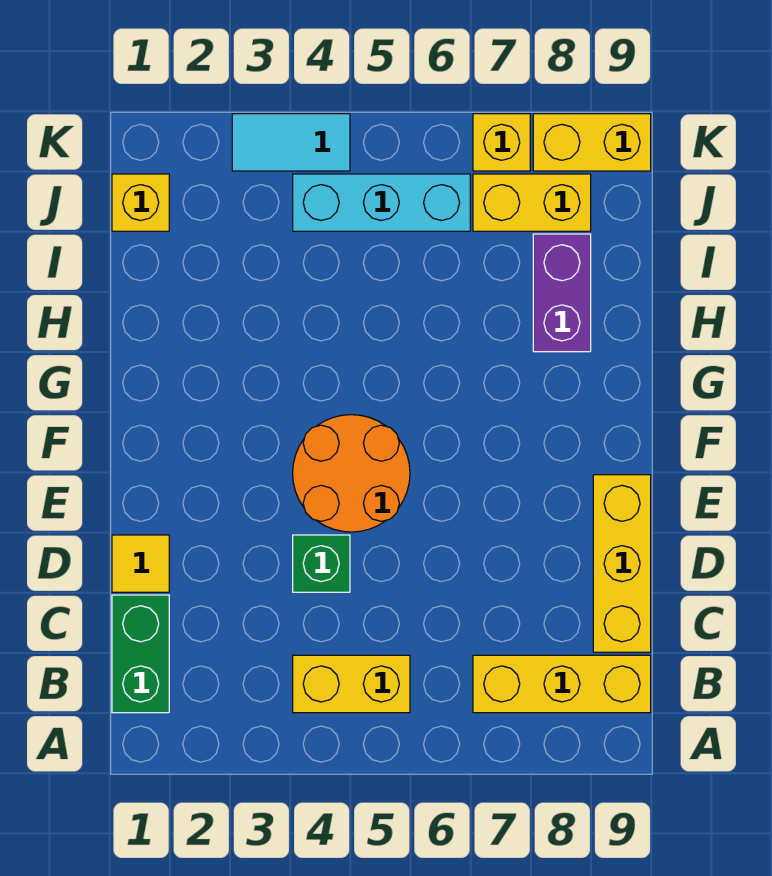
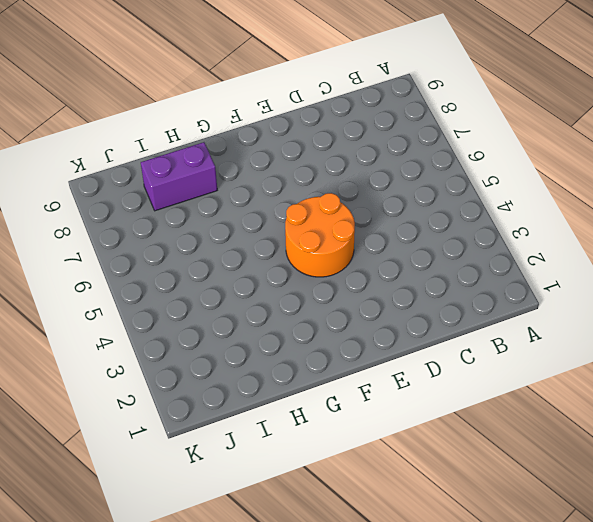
none -> green brick B1:C1 level 1
none -> yellow brick B4:B5 level 1
none -> yellow brick B7:B9 level 1

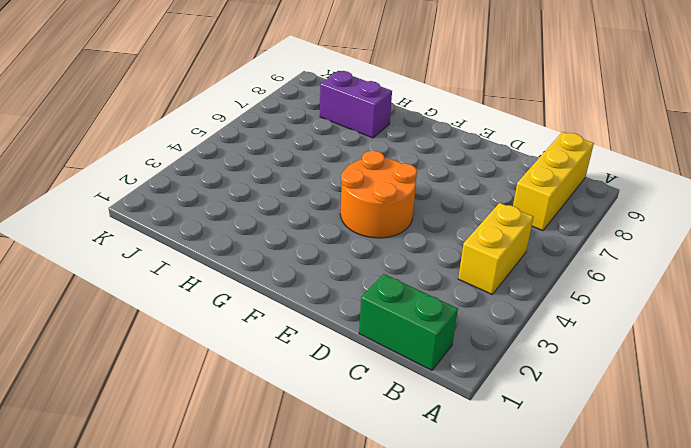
none -> yellow brick C9:E9 level 1
none -> yellow tile D1 level 1
none -> green brick D4 level 1

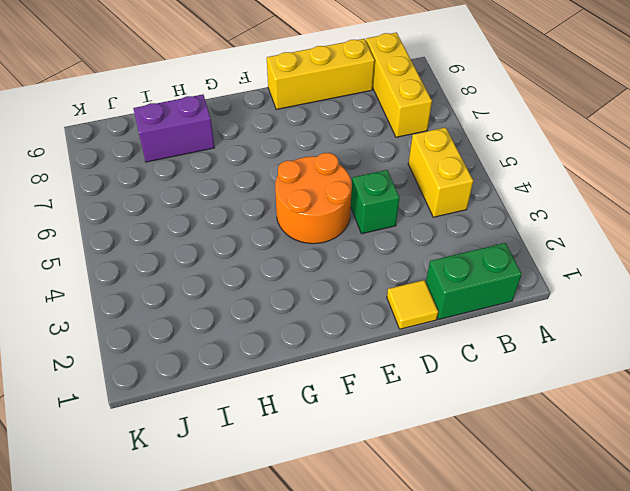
none -> yellow brick J1 level 1
none -> cyan brick J4:J6 level 1
none -> yellow brick J7:J8 level 1

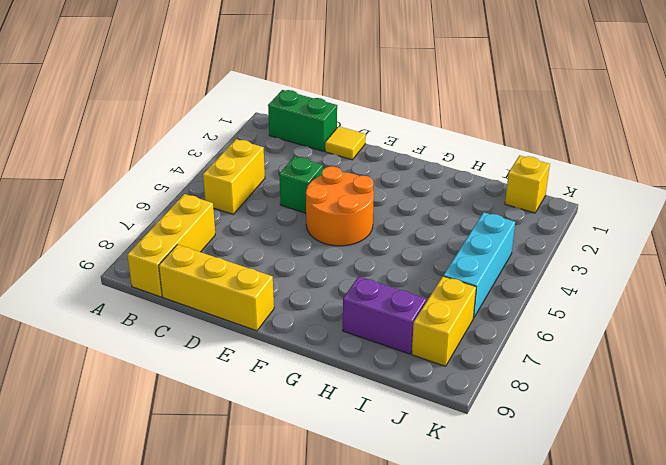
none -> cyan tile K3:K4 level 1
none -> yellow brick K7 level 1
none -> yellow brick K8:K9 level 1

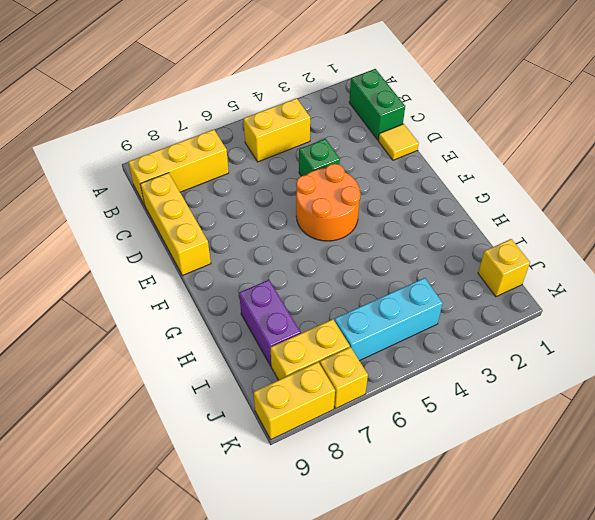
none -> cyan tile K3:K4 level 1

